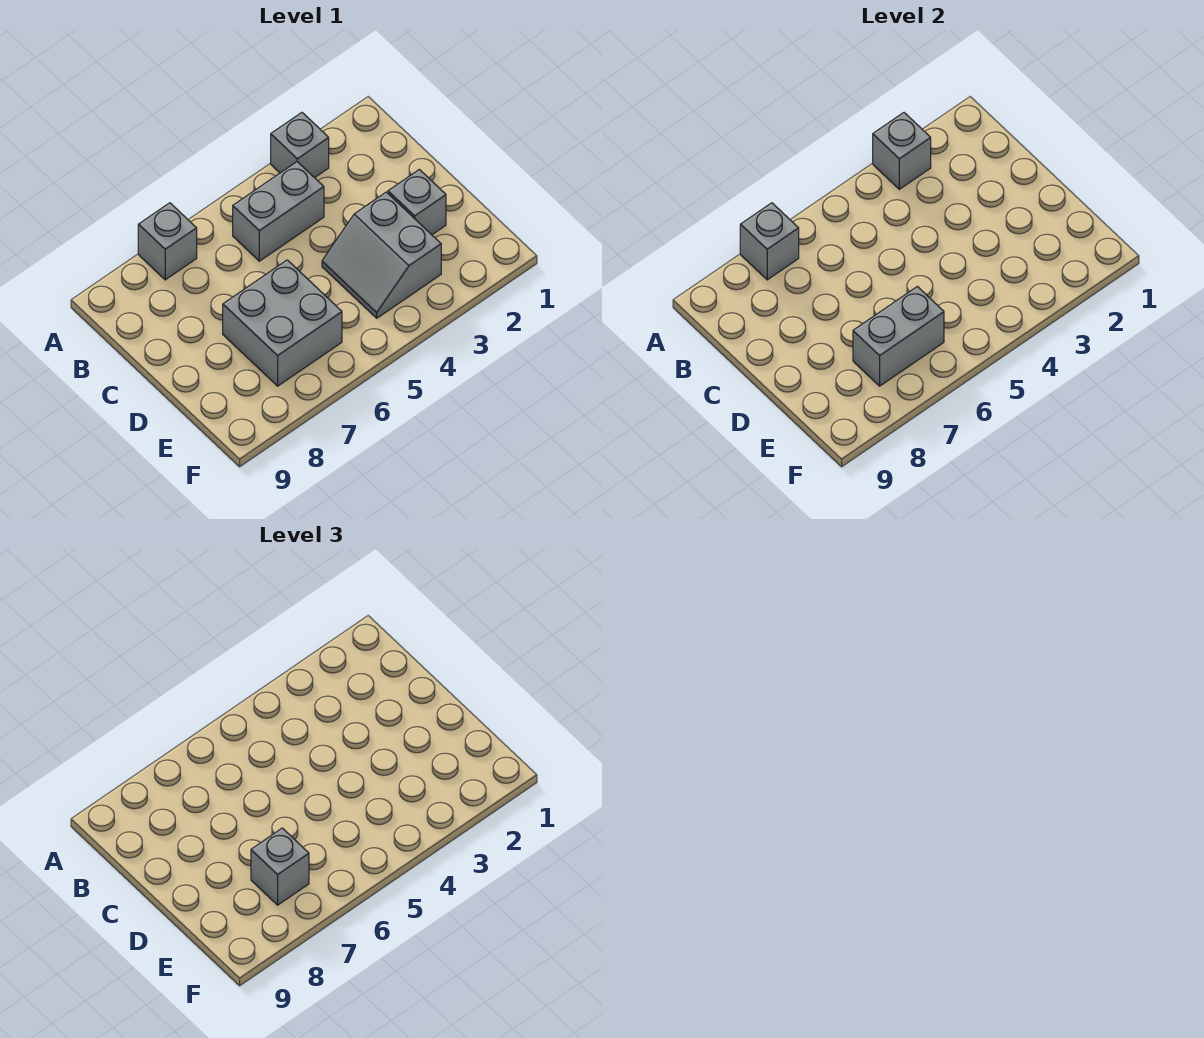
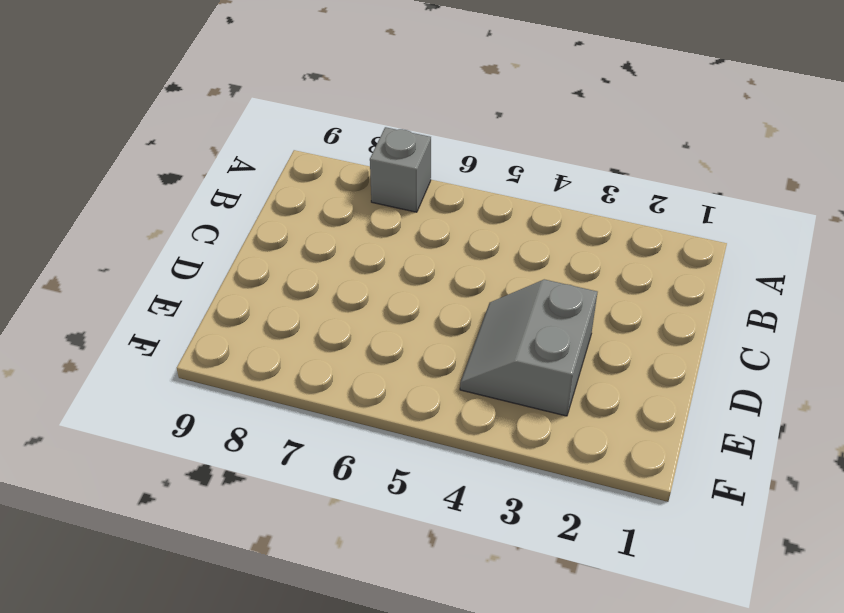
none -> grey brick A3 level 1
none -> grey brick B4:B5 level 1

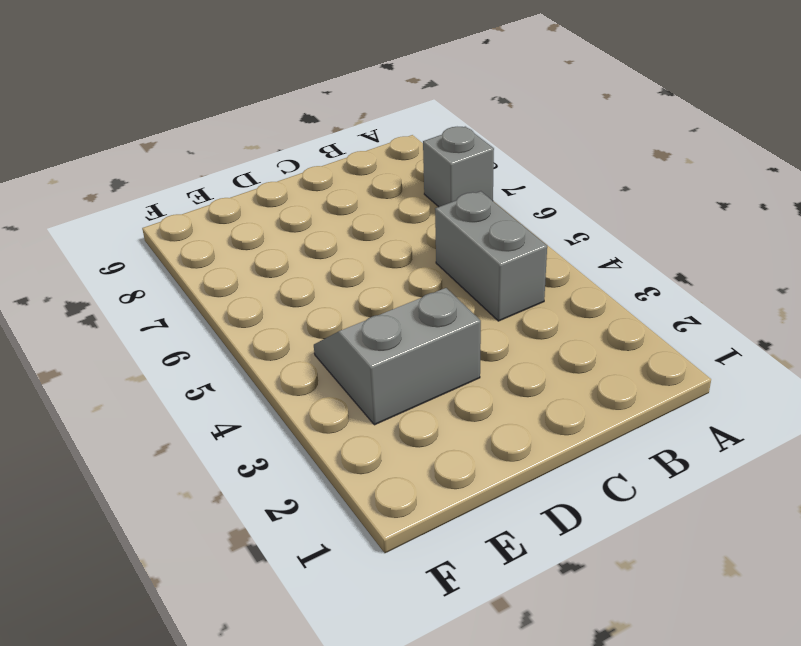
none -> grey brick A3 level 1
none -> grey brick D2 level 1

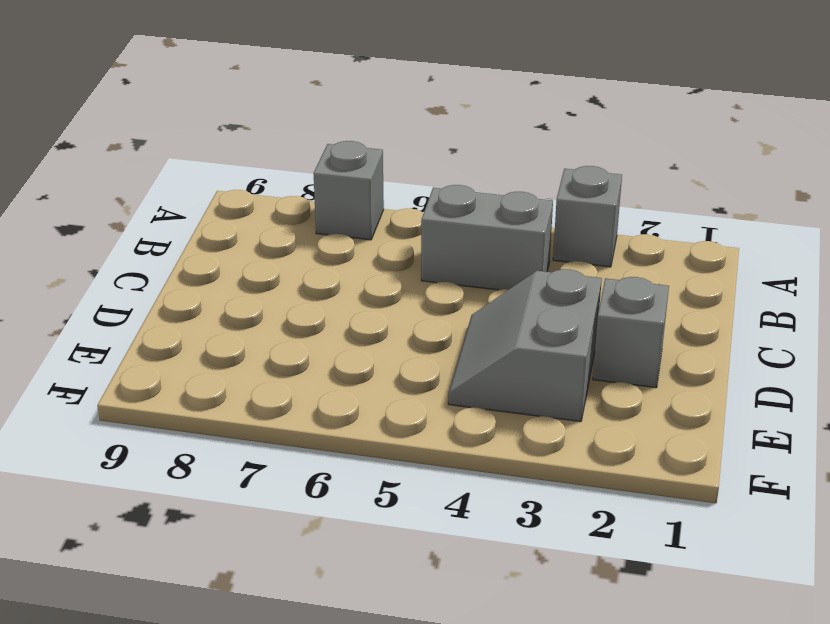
none -> grey brick D6:E7 level 1
none -> grey brick A3 level 2

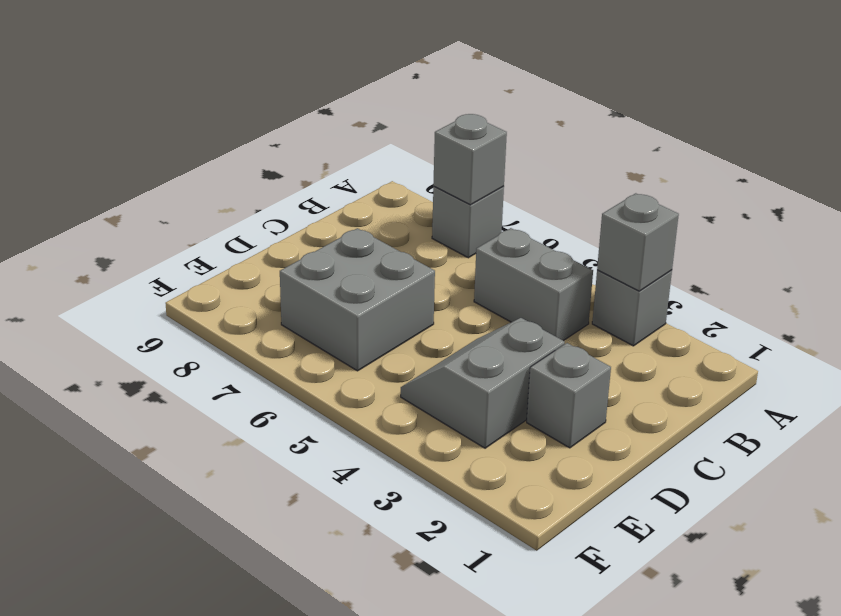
none -> grey brick E6:E7 level 2
none -> grey brick E7 level 3

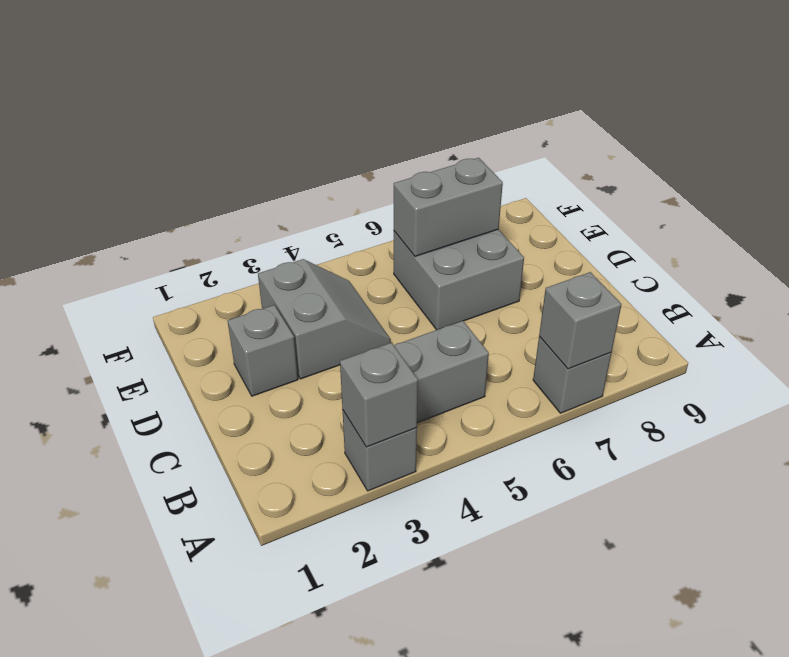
none -> grey brick E7 level 3

